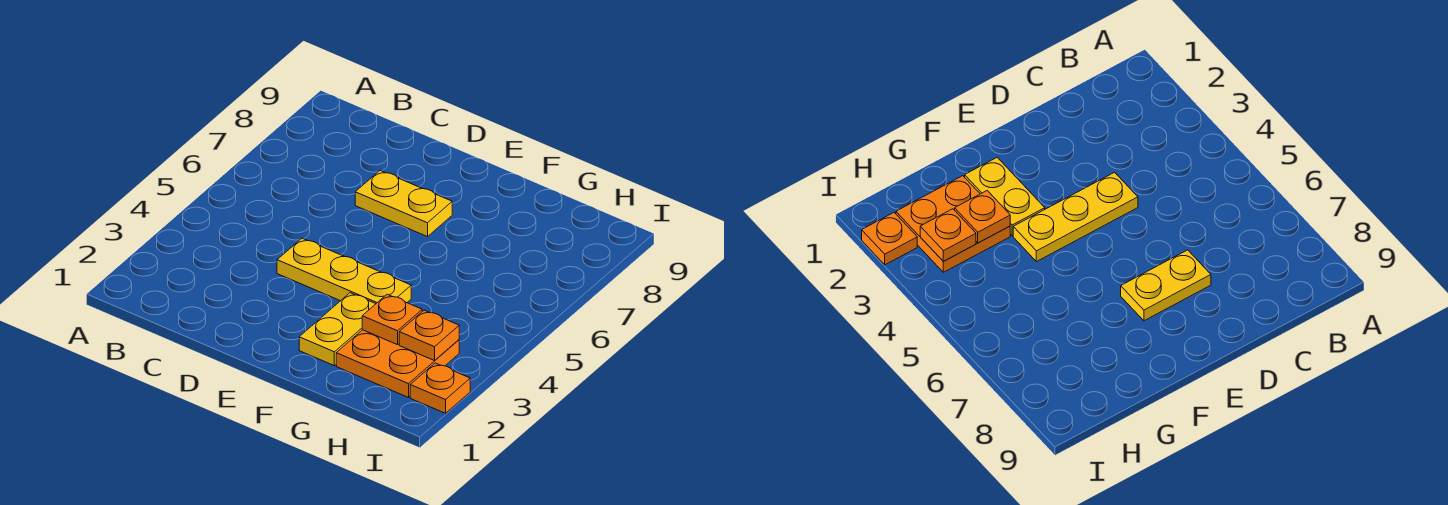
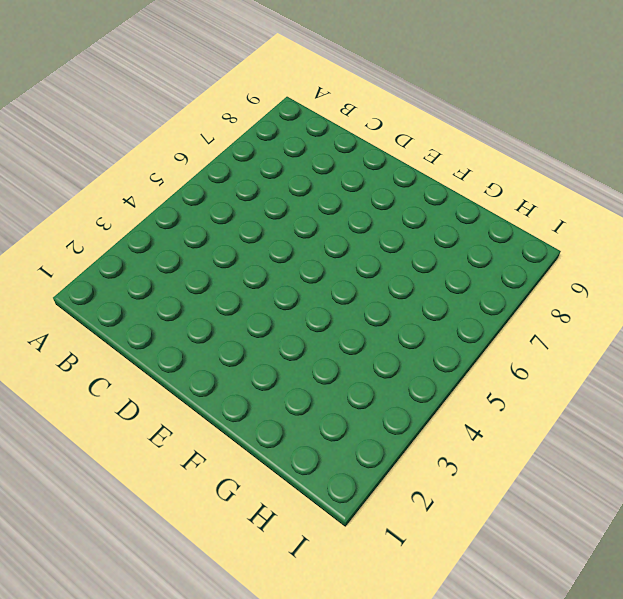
none -> yellow plate D4:F4 level 1
none -> yellow plate D7:E7 level 1

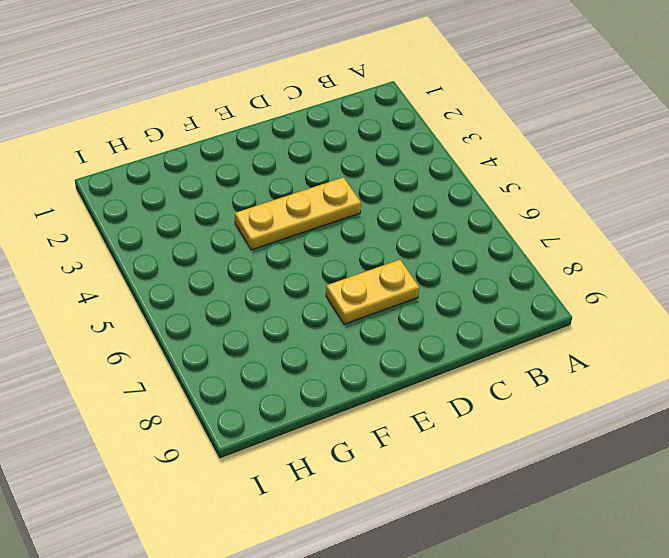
none -> yellow plate F2:F3 level 1
none -> orange plate G2:H3 level 1

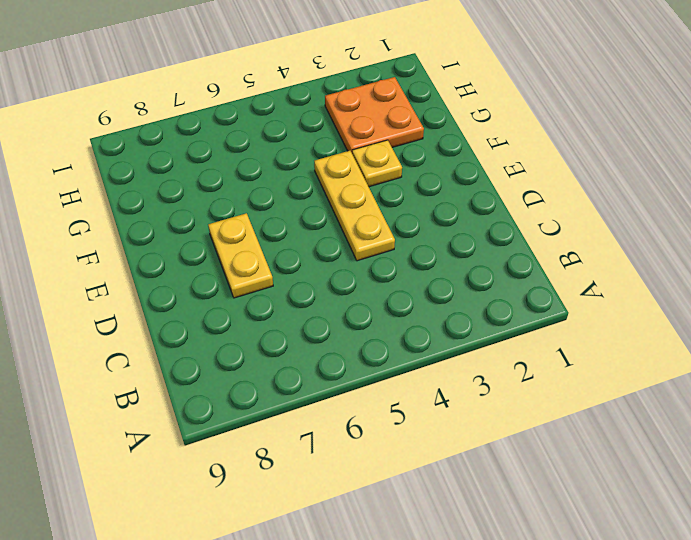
yellow plate F3 level 1 -> yellow plate F2:F3 level 1
none -> orange plate I2 level 1
none -> orange plate G3 level 2

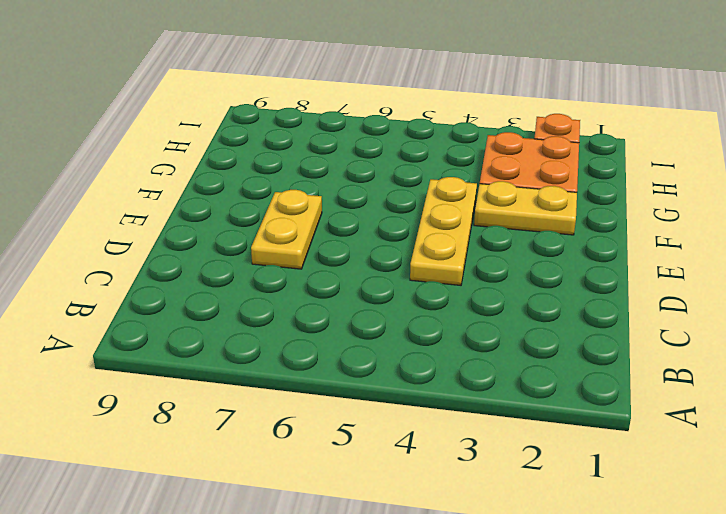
none -> orange plate G3 level 2
none -> orange plate H3 level 2

